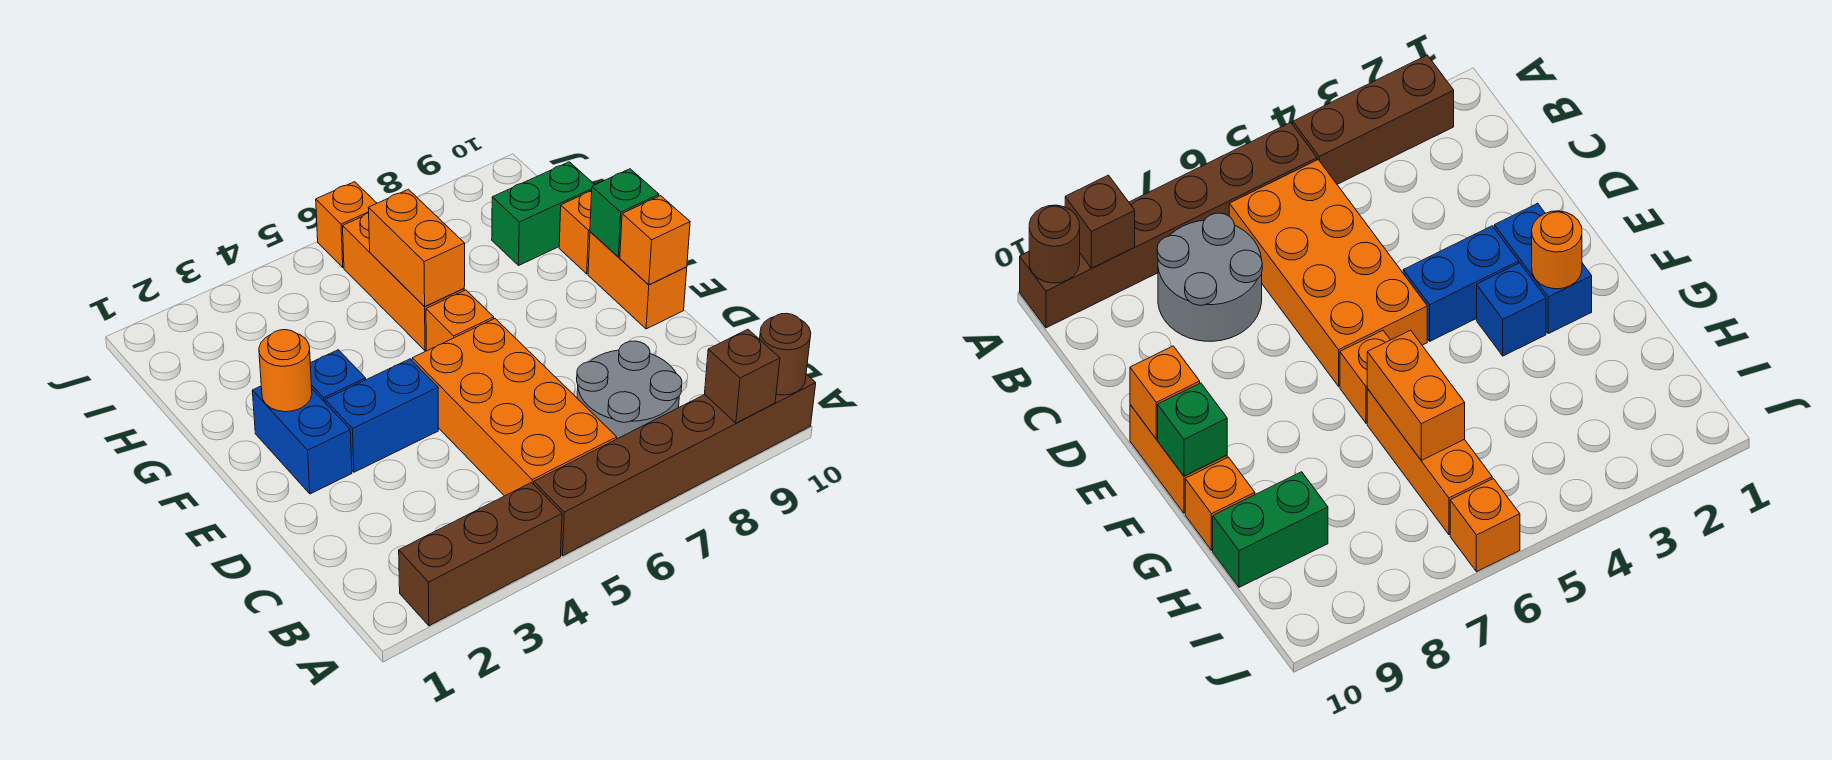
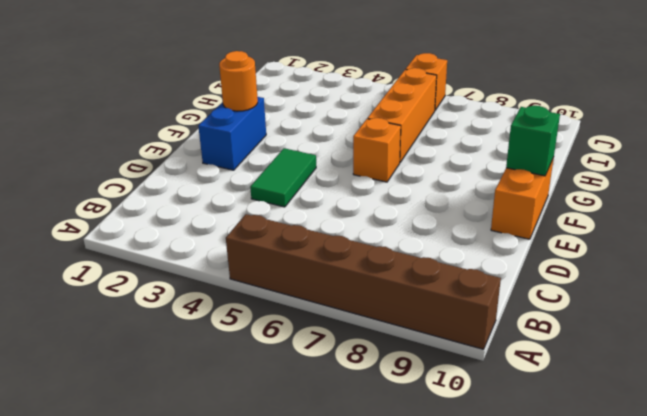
green tile D4:E4 level 1 -> blue brick E3:E4 level 1
none -> brown brick A2:A4 level 1
none -> orange brick B5:E6 level 1
none -> grey round brick B7:C8 level 1

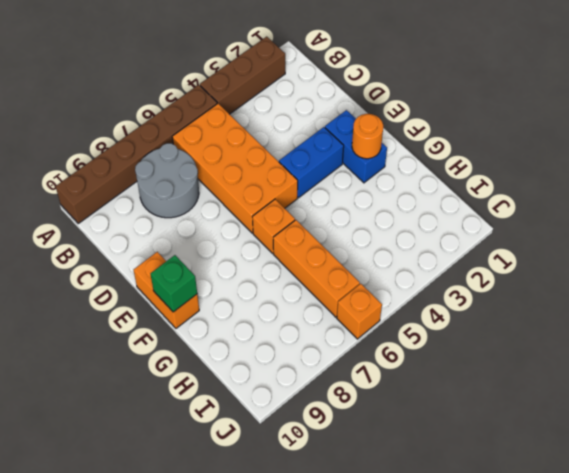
none -> blue brick F3 level 1
none -> orange brick G10 level 1
none -> green brick H9:H10 level 1

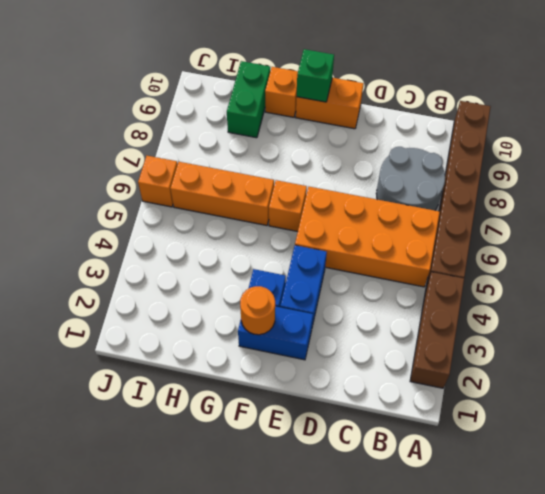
none -> brown brick A9 level 2
none -> brown round brick A10 level 2
none -> orange brick E10 level 2

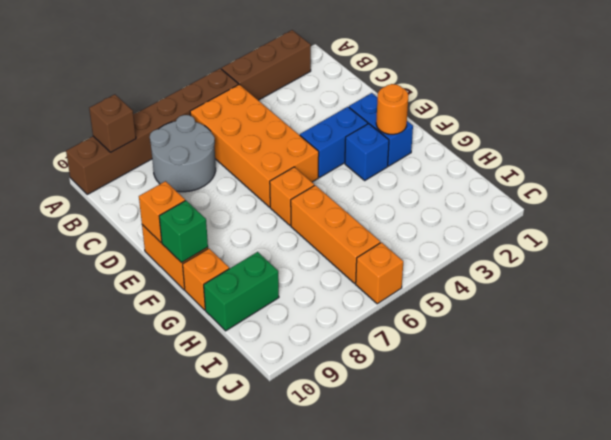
none -> brown round brick A10 level 2
none -> orange brick G6:H6 level 2

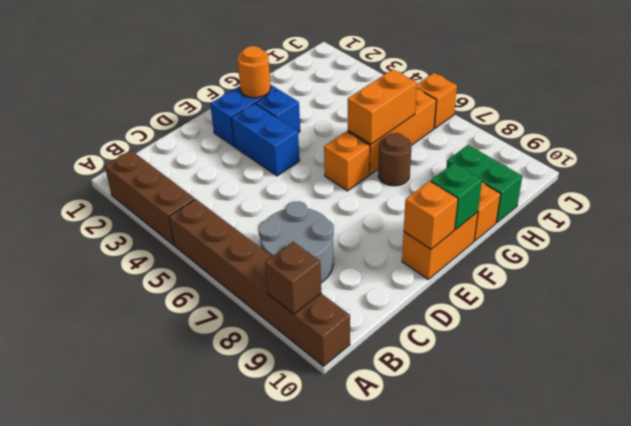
brown round brick G7 level 1 -> brown round brick A10 level 2
none -> orange brick B5:E6 level 1

